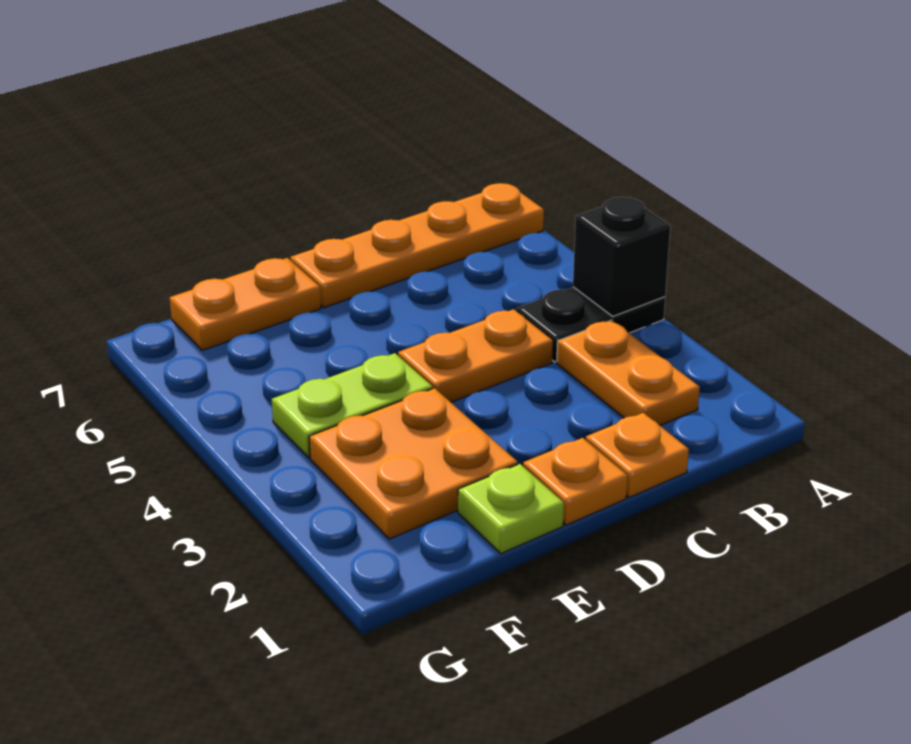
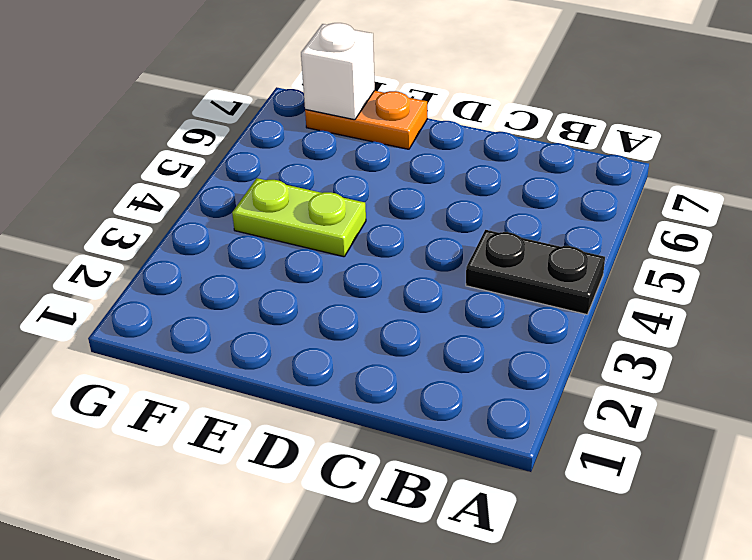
white brick F7 level 2 -> none
none -> orange plate A7:D7 level 1
none -> orange plate B2:B3 level 1

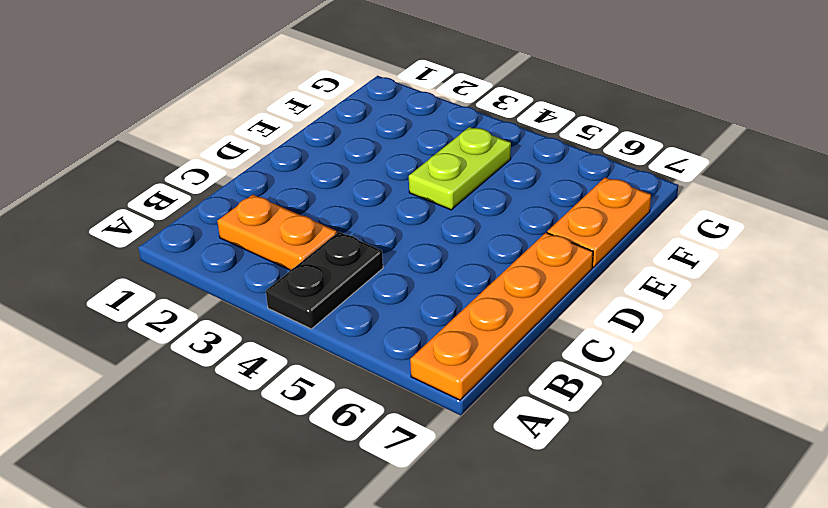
none -> orange plate C1 level 1
none -> orange plate C4:D4 level 1

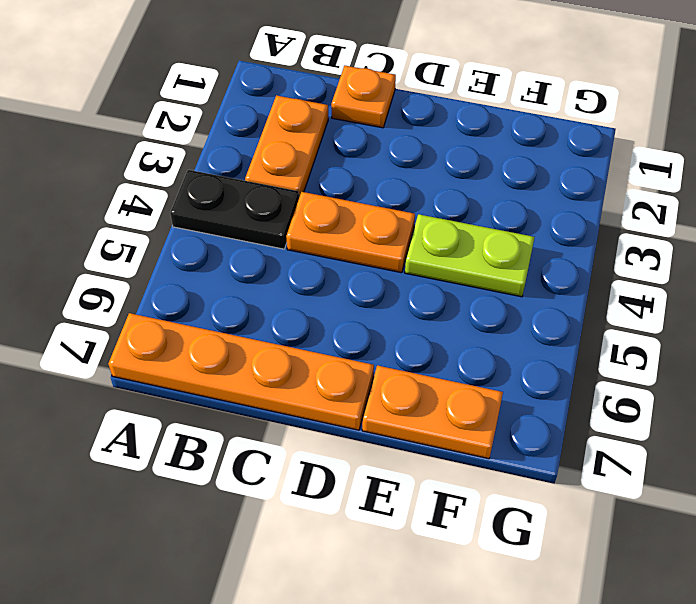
none -> orange plate D1 level 1
none -> lime plate E1 level 1

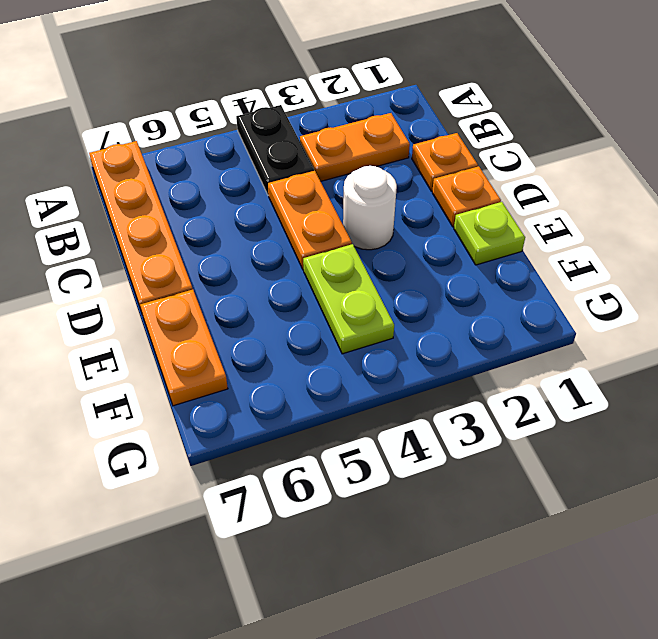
white round brick D3 level 1 -> none
none -> orange plate E2:F3 level 1
none -> black brick A4 level 2

